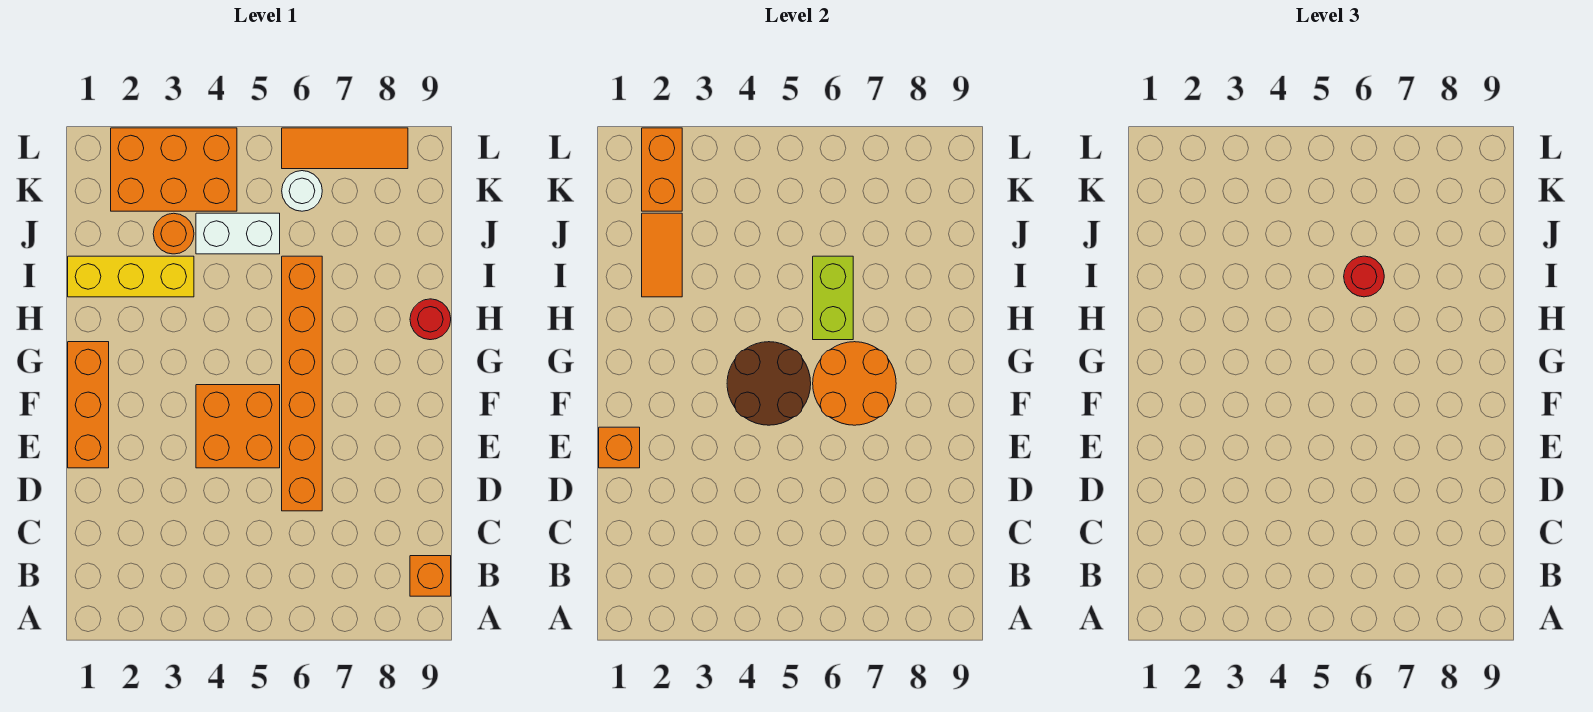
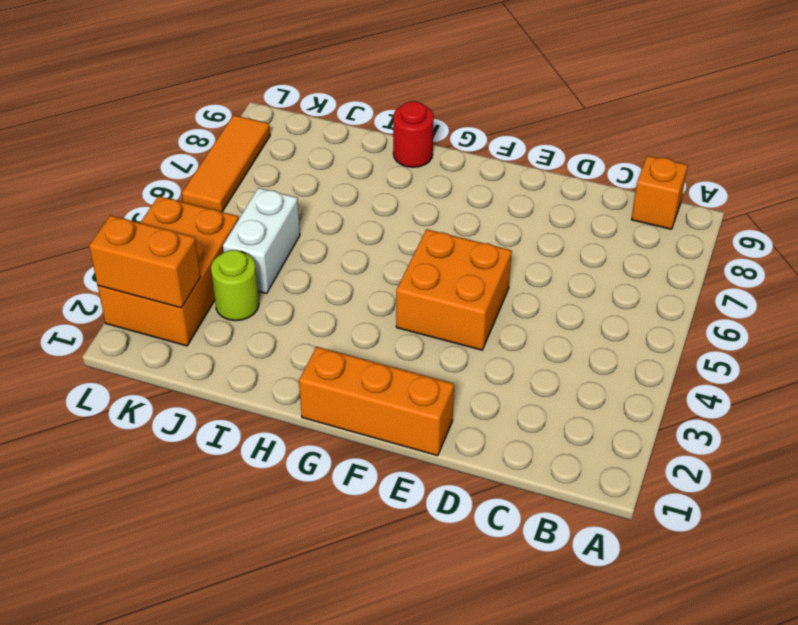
lime round brick J3 level 1 -> orange round brick J3 level 1
none -> orange brick D6:I6 level 1
none -> yellow brick I1:I3 level 1
none -> white round brick K6 level 1

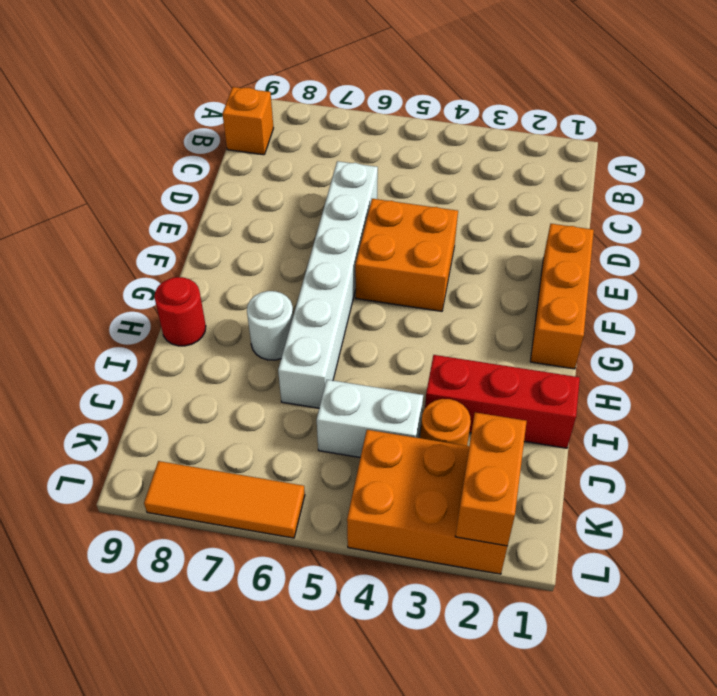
white brick D6:I6 level 1 -> orange brick D6:I6 level 1
white round brick H7 level 1 -> white round brick K6 level 1
red brick I1:I3 level 1 -> yellow brick I1:I3 level 1
none -> orange brick E1 level 2
none -> brown round brick F4:G5 level 2
none -> orange round brick F6:G7 level 2

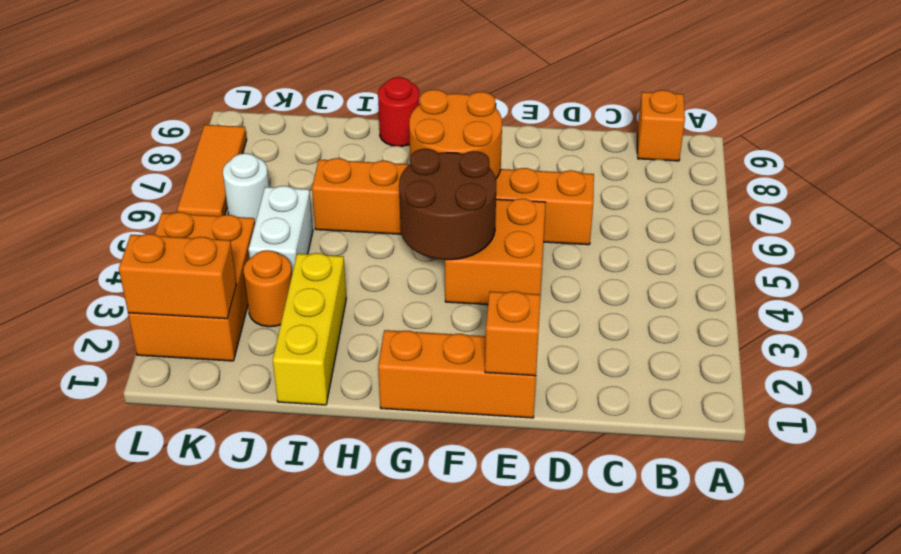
none -> lime brick H6:I6 level 2
none -> orange tile I2:J2 level 2
none -> red round brick I6 level 3

